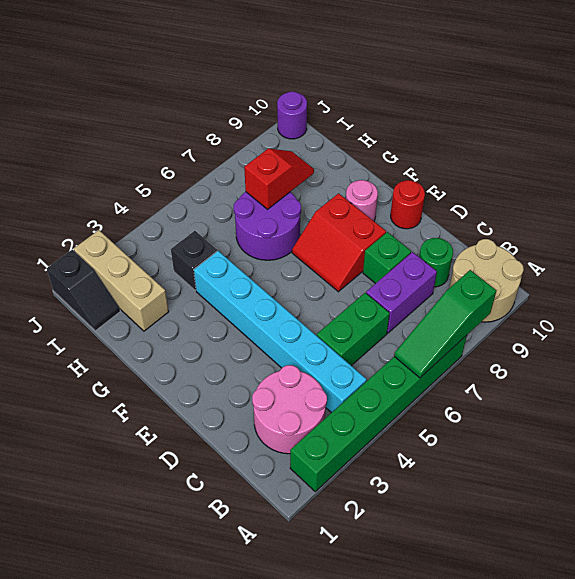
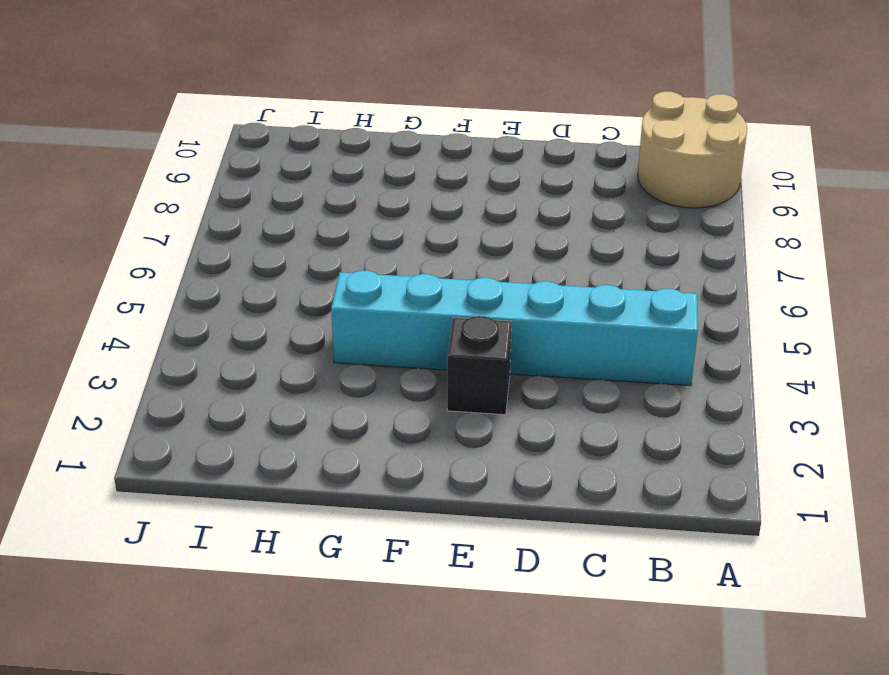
black brick E3 level 1 -> black brick H4 level 1
none -> green brick A2:A7 level 1
none -> pink round brick B2:C3 level 1
none -> green brick C5:C6 level 1

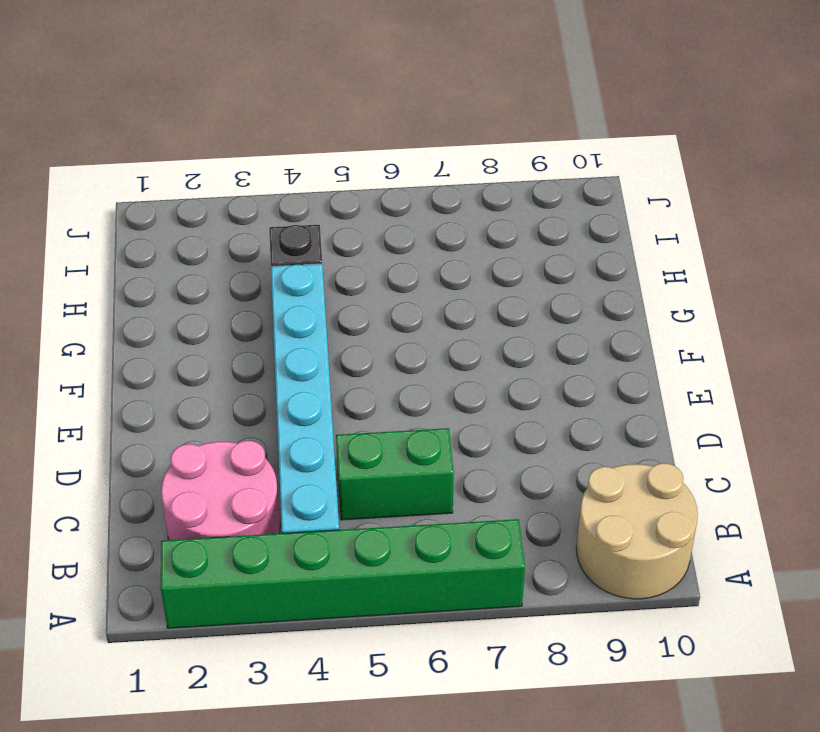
none -> purple brick C7:C8 level 1
none -> green round brick C9 level 1
none -> green brick D8 level 1

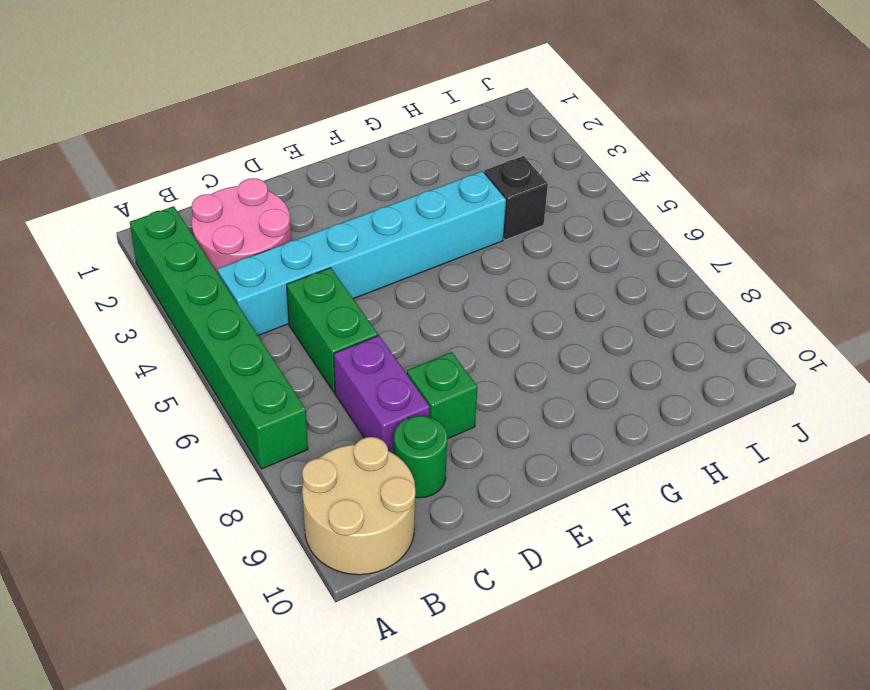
none -> red slope E7:F8 level 1 top 8
none -> red round brick E10 level 1
none -> pink round brick F9 level 1

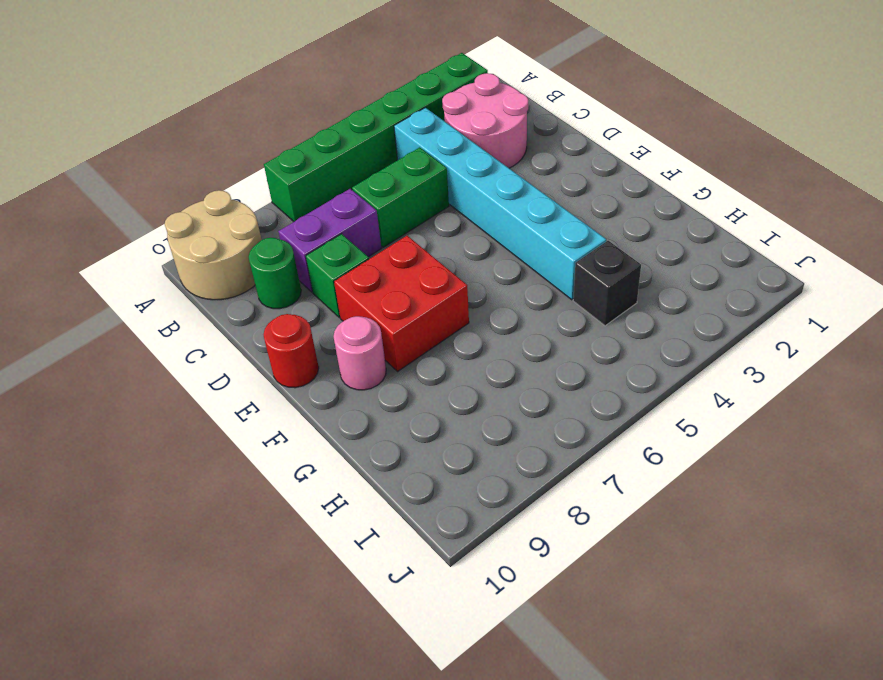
red brick E7:F8 level 1 -> red slope E7:F8 level 1 top 8
none -> purple round brick G6:H7 level 1
none -> tan brick H2:J2 level 1
none -> black slope I1:J1 level 1 top J

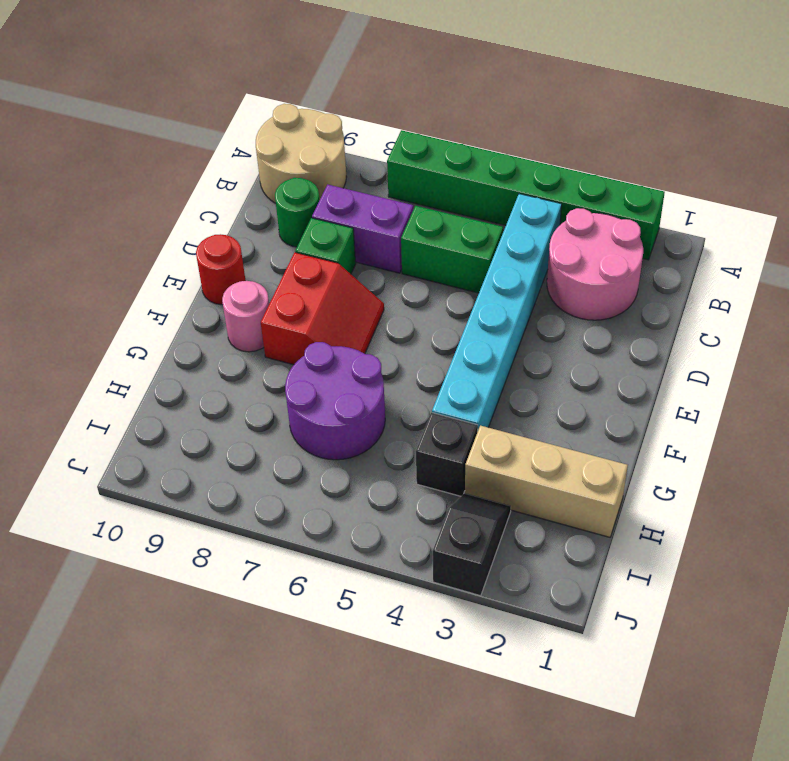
tan brick H1:H3 level 1 -> tan brick H2:J2 level 1
black slope I3:J3 level 1 top J -> black slope I1:J1 level 1 top J
none -> purple round brick J10 level 1
none -> green slope A6:A8 level 2 top 8
none -> red slope H7:H8 level 2 top 7

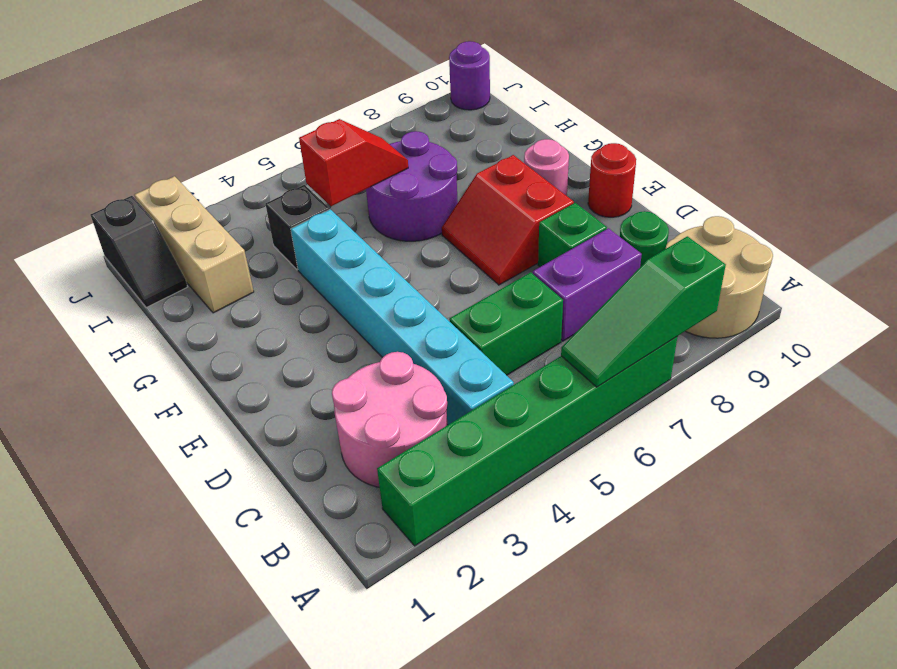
red slope H5:H6 level 2 top 5 -> red slope H7:H8 level 2 top 7

